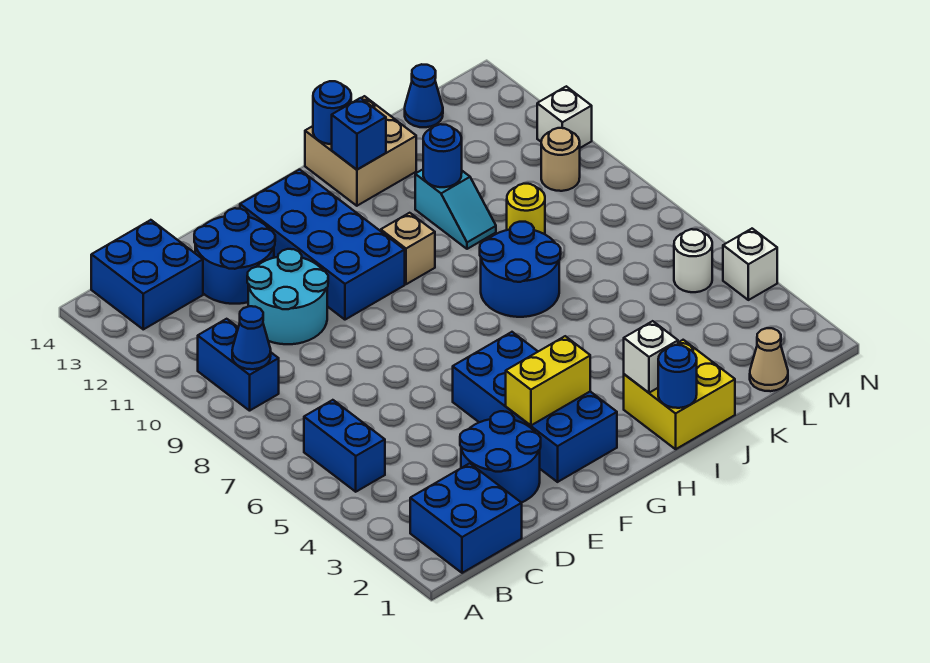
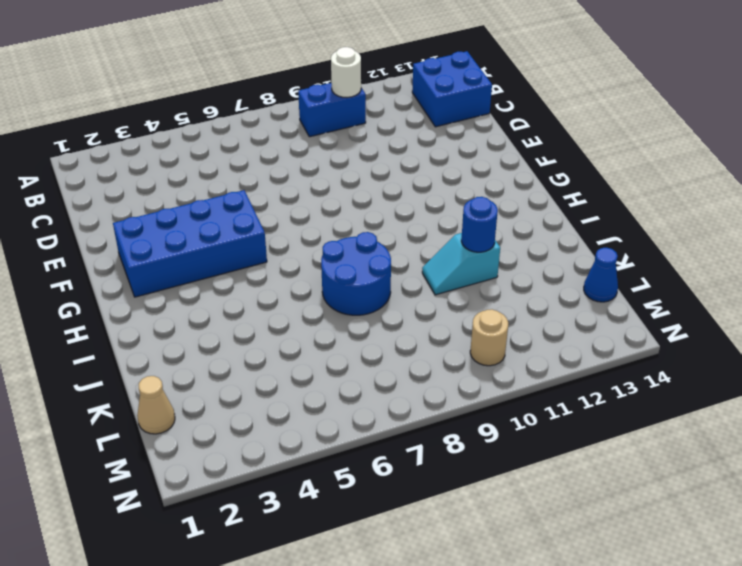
white round brick B10 level 2 -> white round brick M5 level 1
none -> blue brick B1:C2 level 1
none -> blue brick B5:B6 level 1
none -> blue round brick D2:E3 level 1

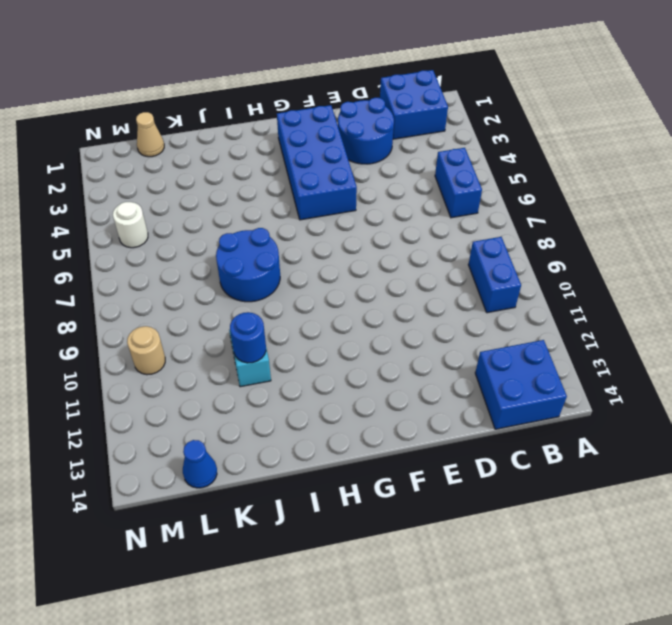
none -> cyan round brick D10:E11 level 1
none -> blue round brick D12:E13 level 1
none -> blue brick F10:G13 level 1

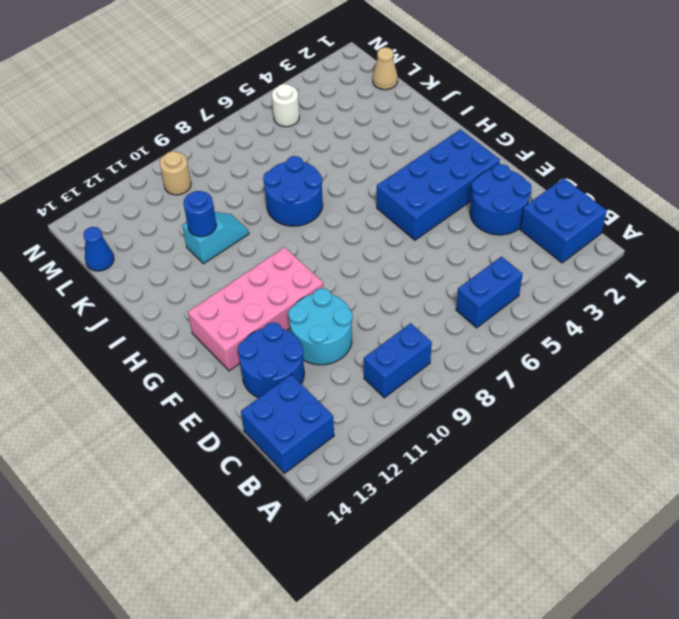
pink brick F10:G13 level 1 -> blue brick F10:G13 level 1
none -> tan brick H10 level 1
none -> yellow brick I1:J2 level 1
none -> tan brick I13:J14 level 1

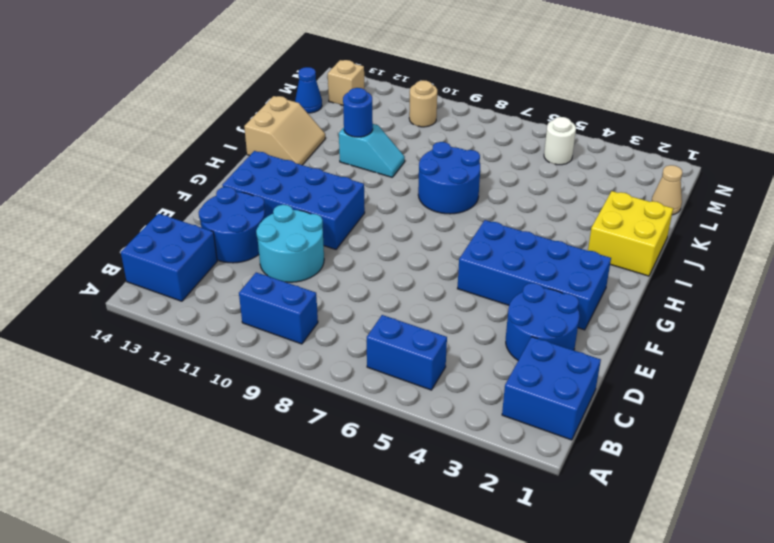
tan slope I13:J14 level 1 top 14 -> tan brick I13:J14 level 1
tan brick M13 level 1 -> tan brick H10 level 1
none -> yellow round brick K9 level 1
none -> white brick N4 level 1
none -> white brick N11 level 1

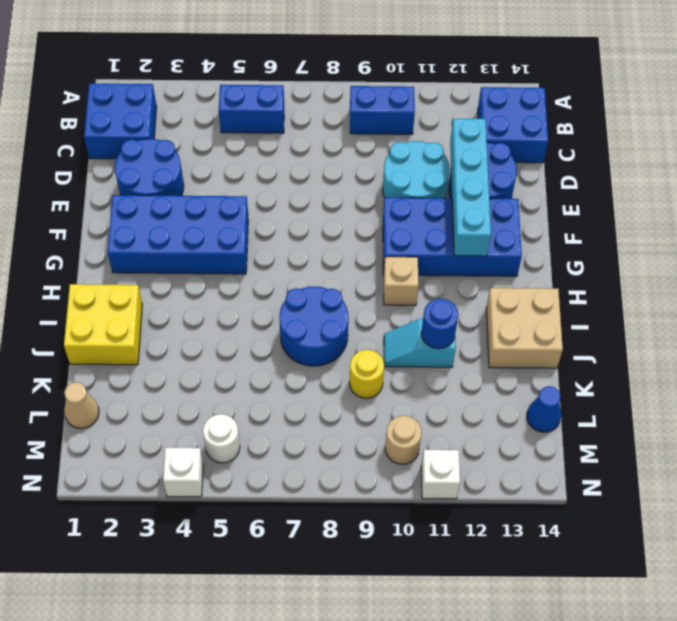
cyan brick D12:G12 level 2 -> none
none -> blue cone B9 level 2
none -> yellow brick F3:G3 level 2
none -> blue round brick I1 level 2

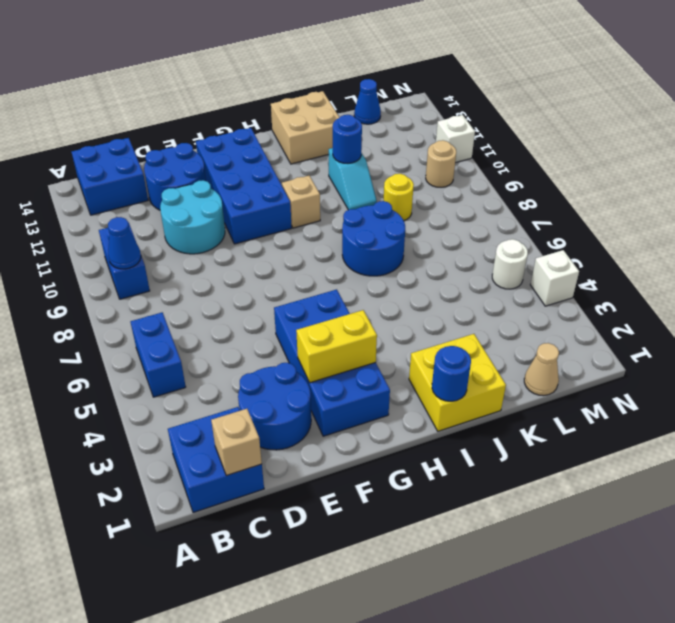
tan brick C1 level 2 -> none
none -> white brick I2 level 2
none -> blue brick I13 level 2
none -> blue round brick I14 level 2

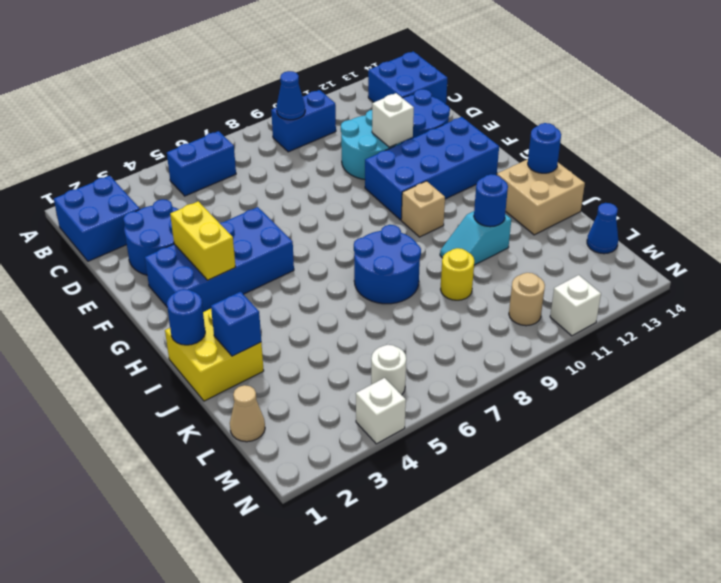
white brick E11 level 2 -> white brick I2 level 2
blue brick J2 level 2 -> blue brick I13 level 2

